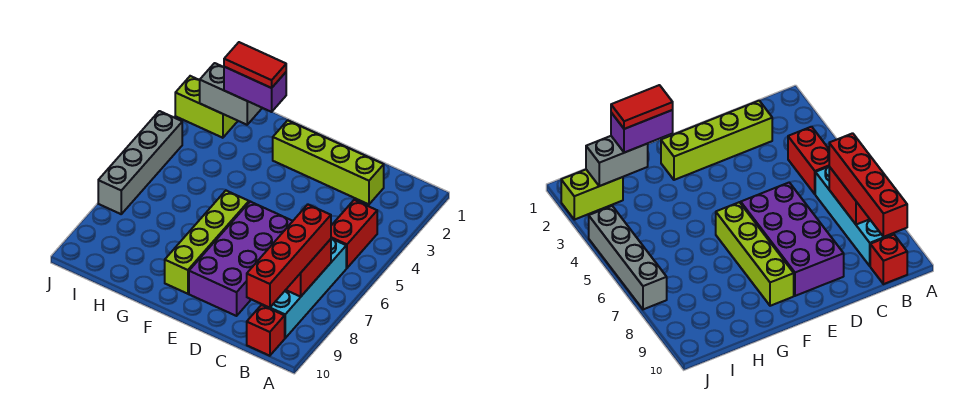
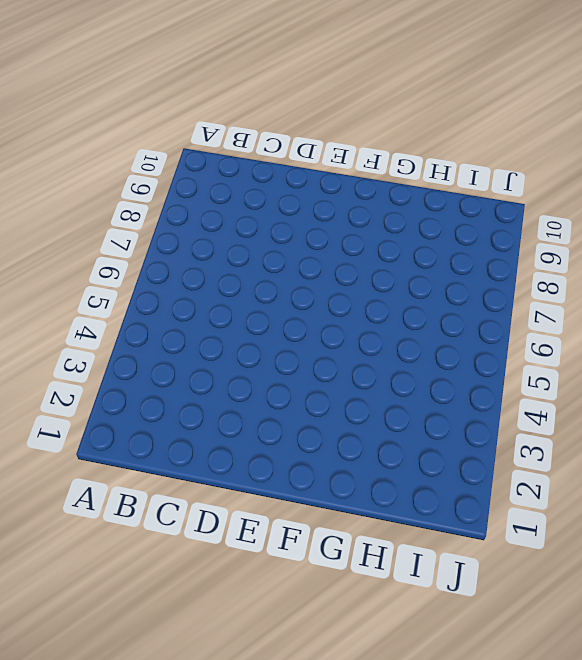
none -> red brick B4:B5 level 1
none -> cyan brick B6:B9 level 1
none -> red brick B10 level 1

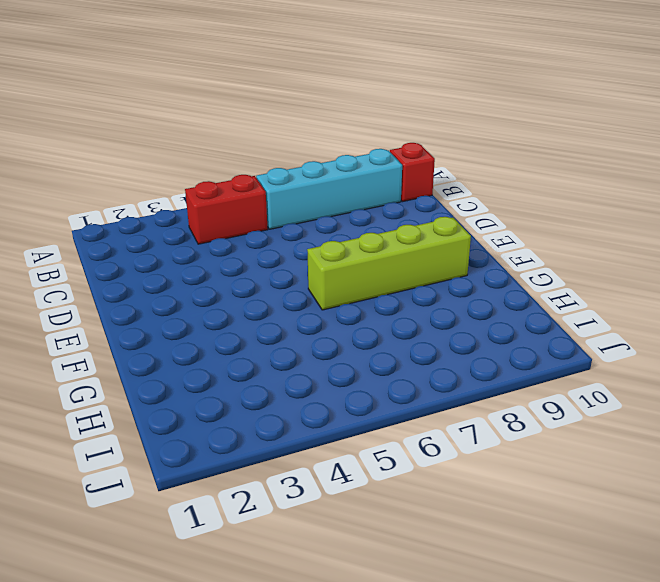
none -> lime brick C2:F2 level 1
none -> purple brick D6:E9 level 1
none -> lime brick I2:J2 level 1

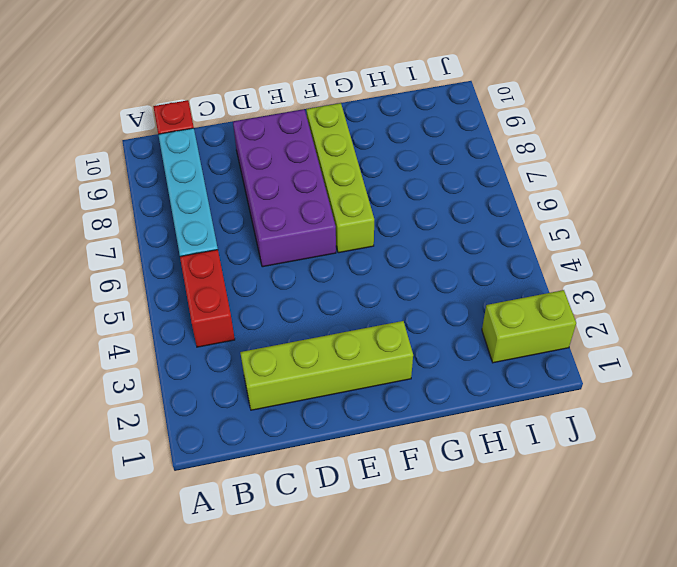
none -> grey brick J4:J7 level 1
none -> red brick B7:B8 level 2
none -> grey brick H2:I2 level 2

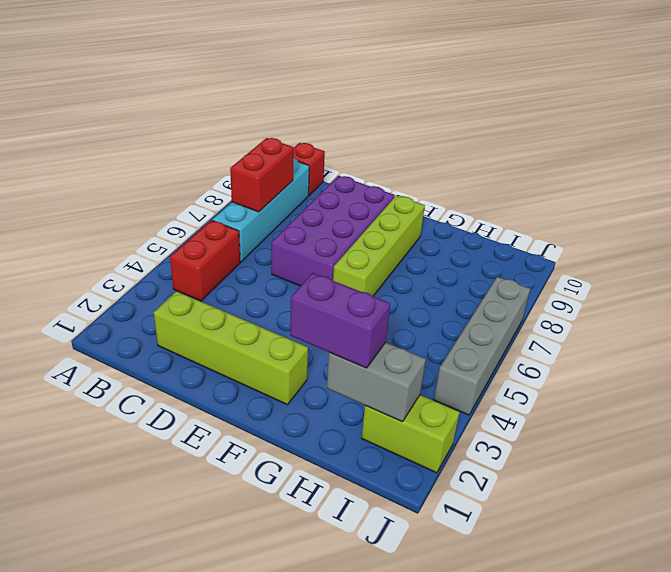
none -> red brick B7:B10 level 3
none -> red tile G2:H2 level 4

